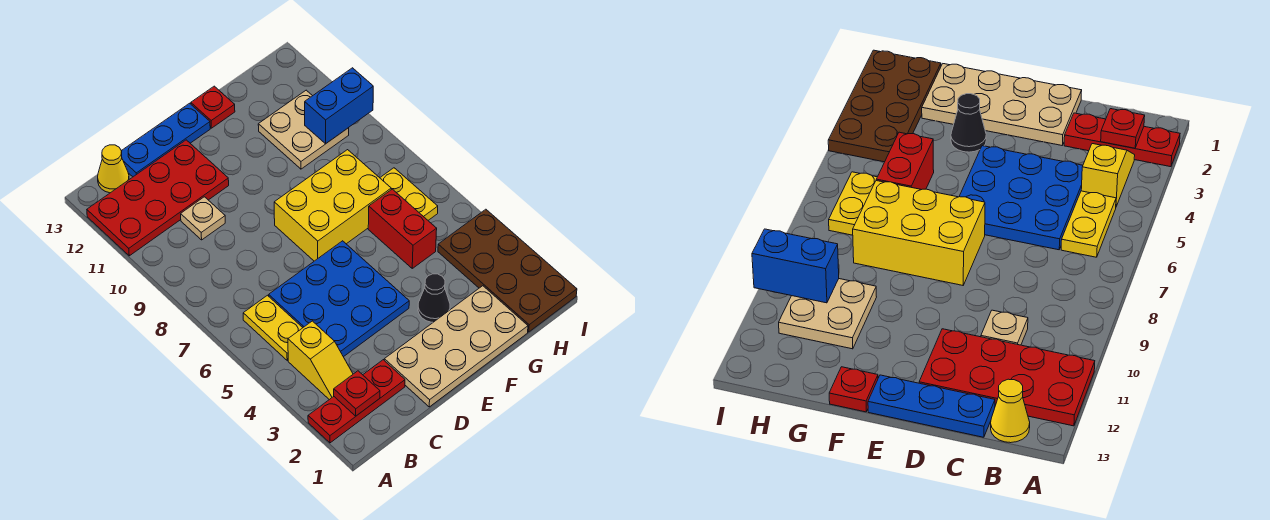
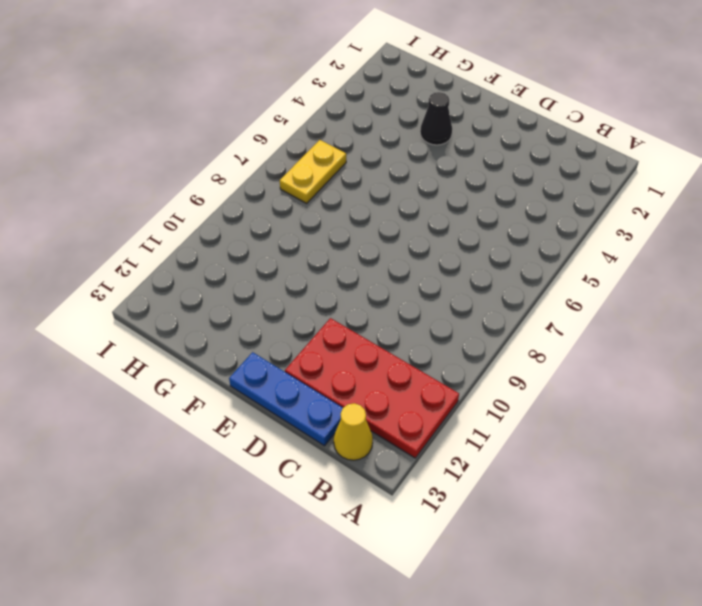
none -> red plate A2:C2 level 1
none -> yellow slope B3:B4 level 1 top 4
none -> yellow plate B5:B6 level 1

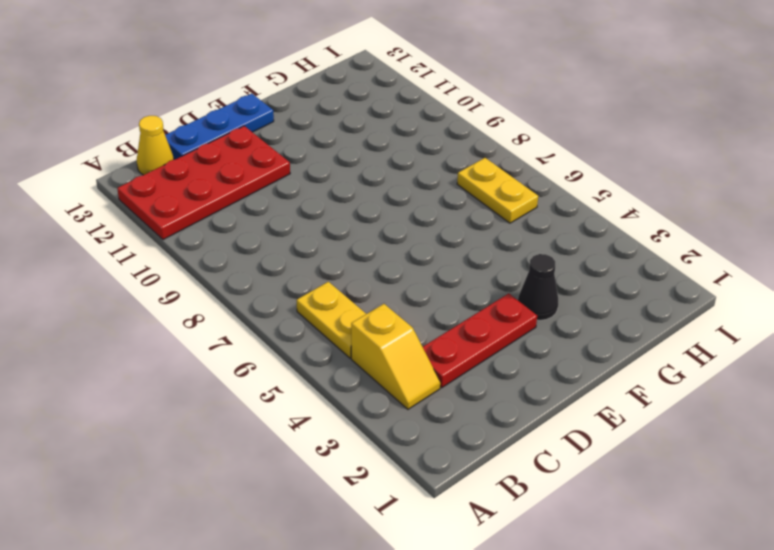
red plate C3:E3 level 1 -> red plate A2:C2 level 1
none -> blue plate C4:E6 level 1
none -> tan plate C10 level 1
none -> tan plate D1:G2 level 1

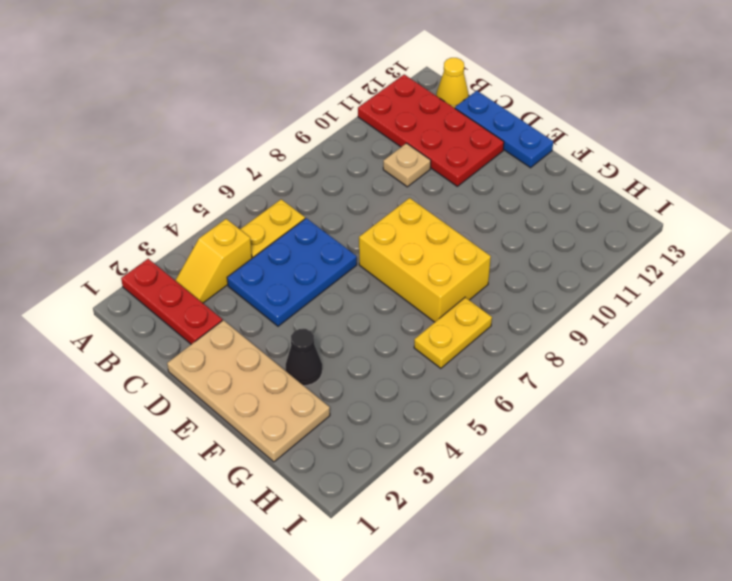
blue plate C4:D6 level 1 -> blue plate C4:E6 level 1
none -> red plate F13 level 1
none -> red brick G5:G6 level 1
none -> tan plate G10:H11 level 1

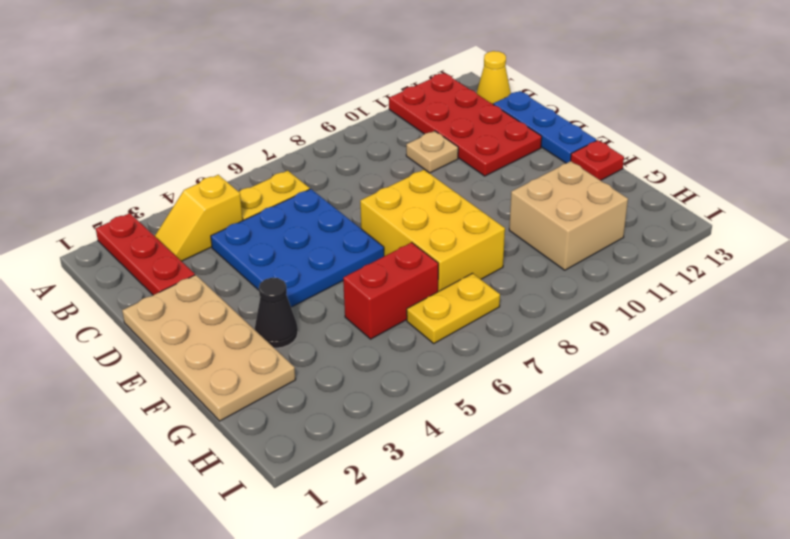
tan brick G10:H11 level 1 -> tan plate G10:H11 level 1
none -> brown plate H1:I4 level 1
none -> red plate B2 level 2
none -> blue brick H10:I10 level 2

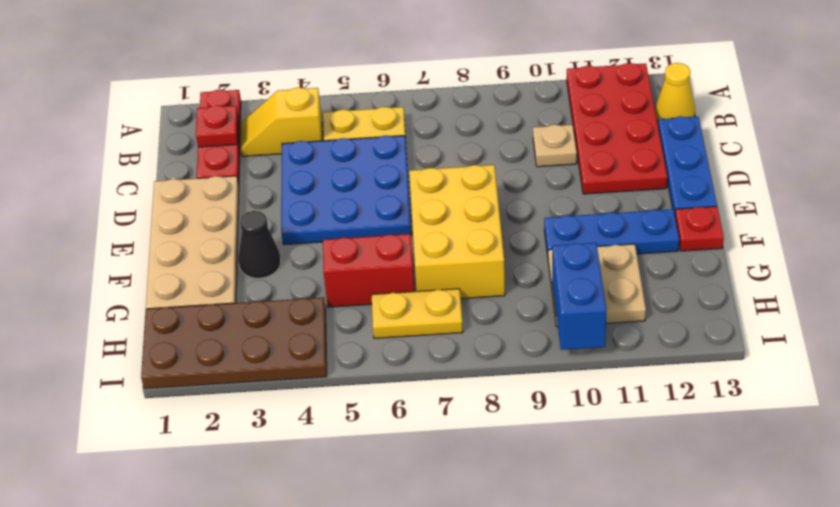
blue plate F10:F12 level 1 -> none

